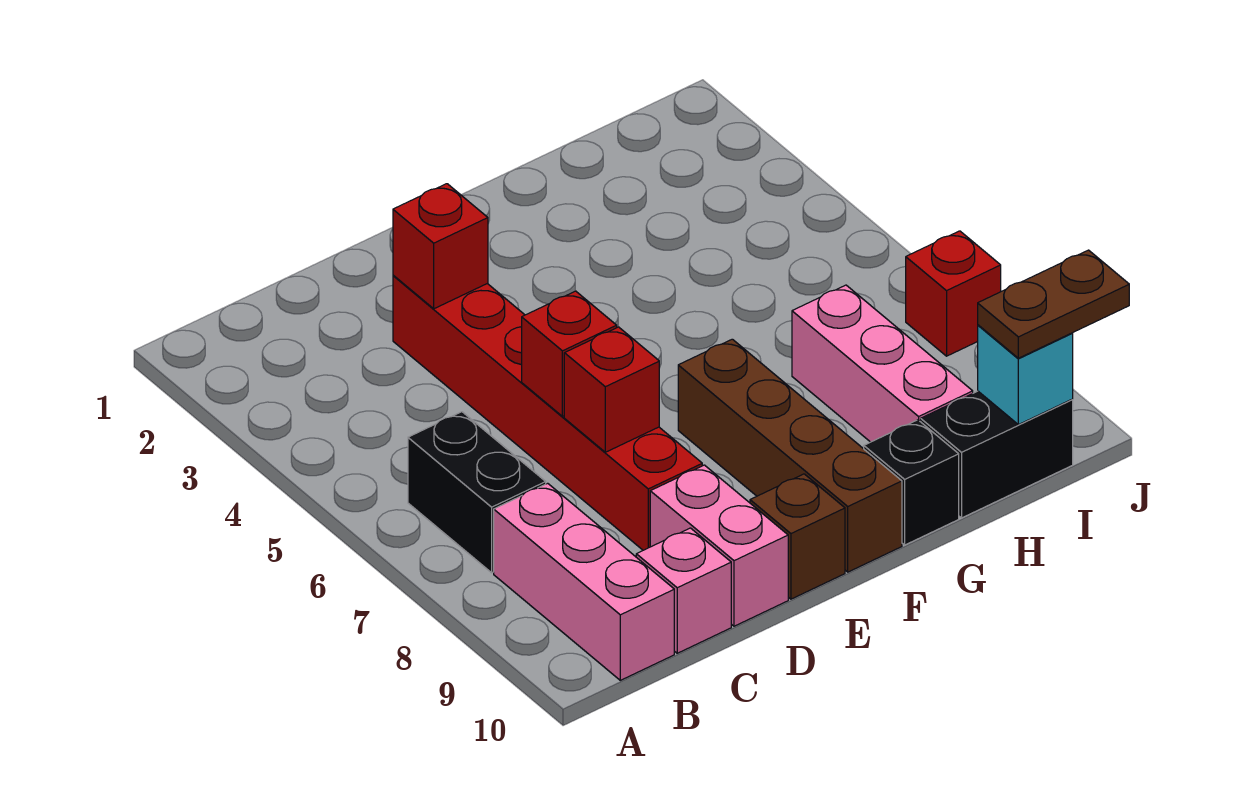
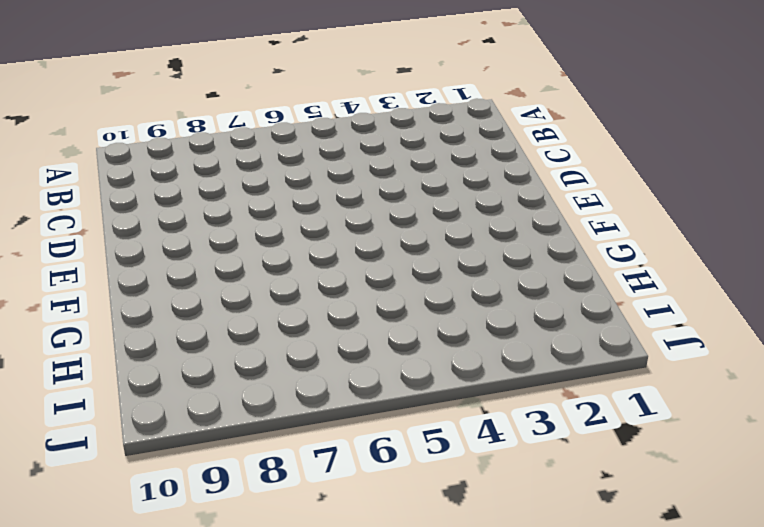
none -> black brick B6:B7 level 1
none -> pink brick B8:B10 level 1
none -> pink brick C10 level 1

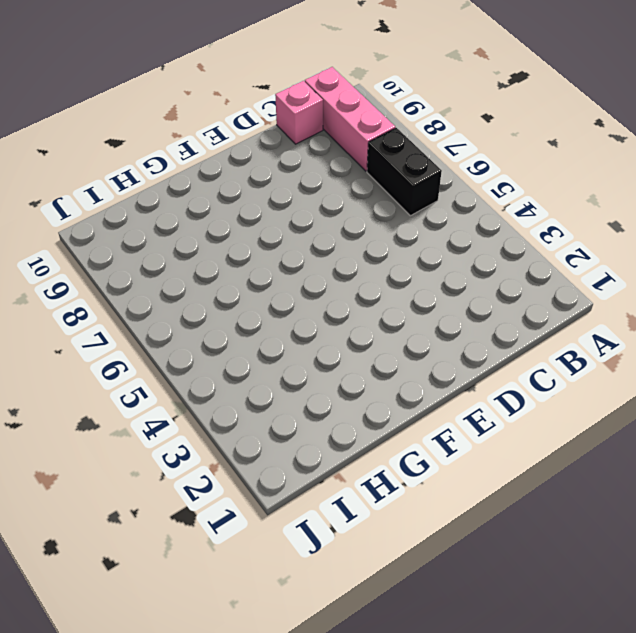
none -> red brick D3:D8 level 1
none -> pink brick D9:D10 level 1
none -> brown brick E10 level 1

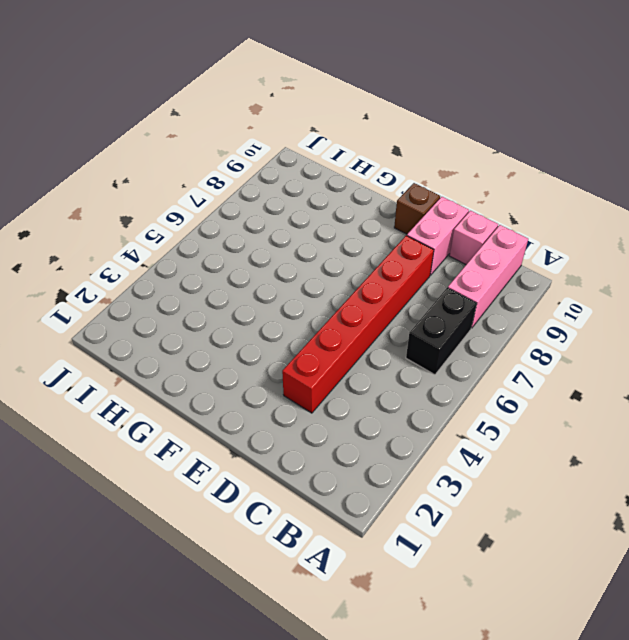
none -> brown brick F7:F10 level 1
none -> black brick G10 level 1
none -> pink brick H7:H9 level 1

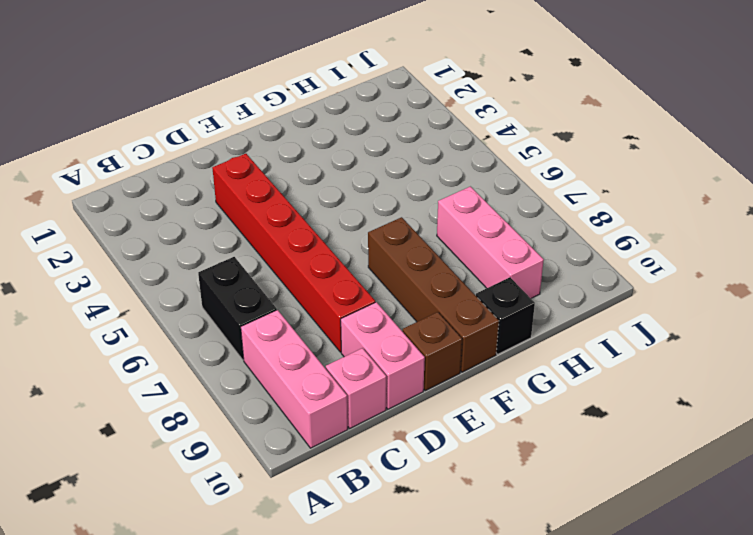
none -> black brick H10:I10 level 1
none -> red brick J7 level 1
none -> red brick D3 level 2

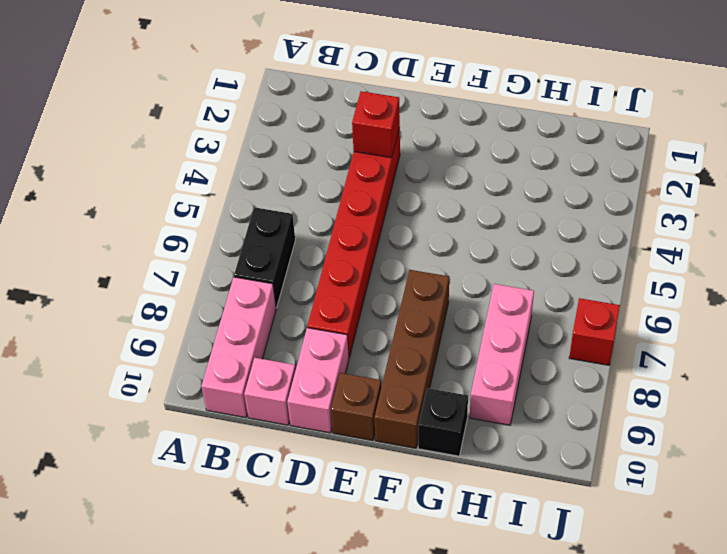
none -> black brick H10:I10 level 1
none -> red brick D6 level 2
none -> red brick D7 level 2

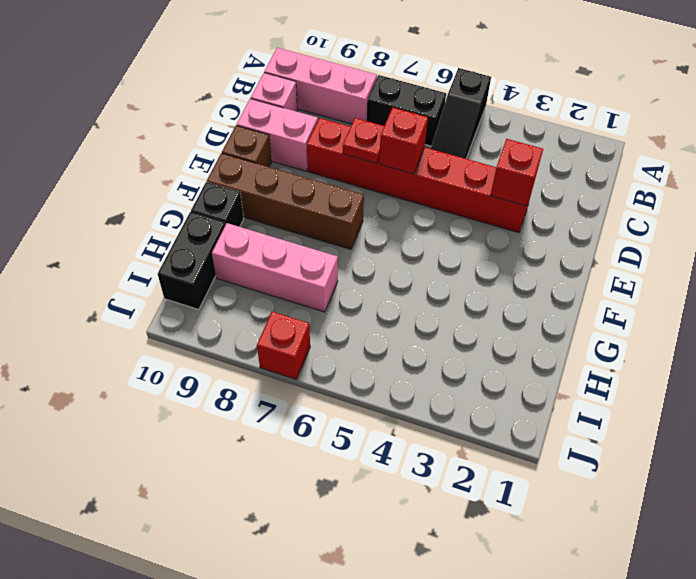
black slope A5:C5 level 1 top A -> none
red plate D7 level 2 -> red brick D7 level 2
none -> cyan brick I10 level 2
none -> brown plate I10:J10 level 3

